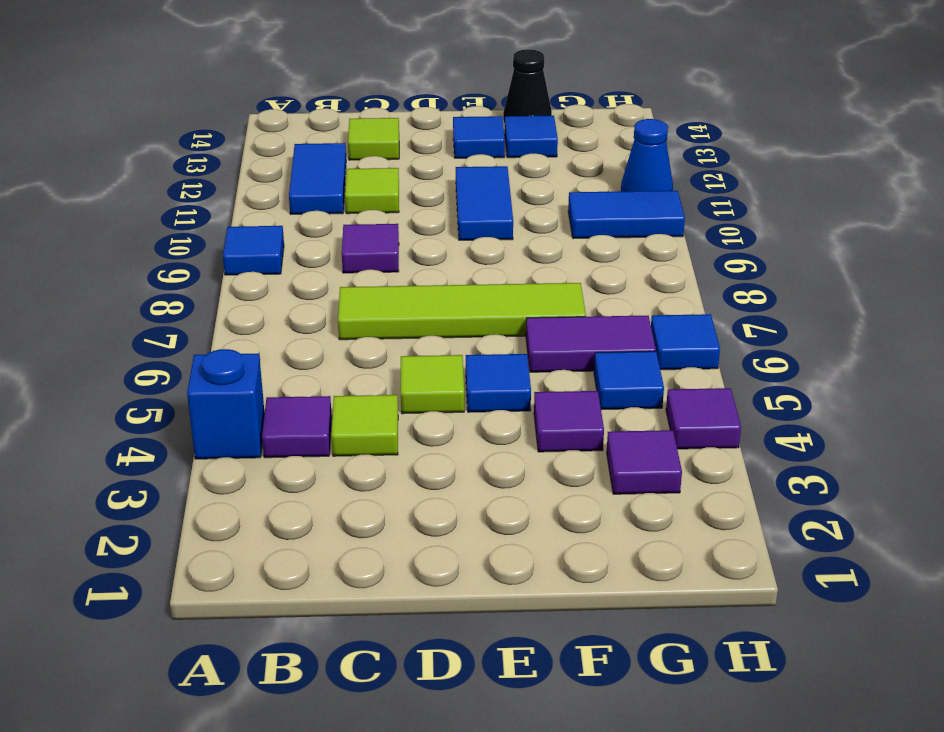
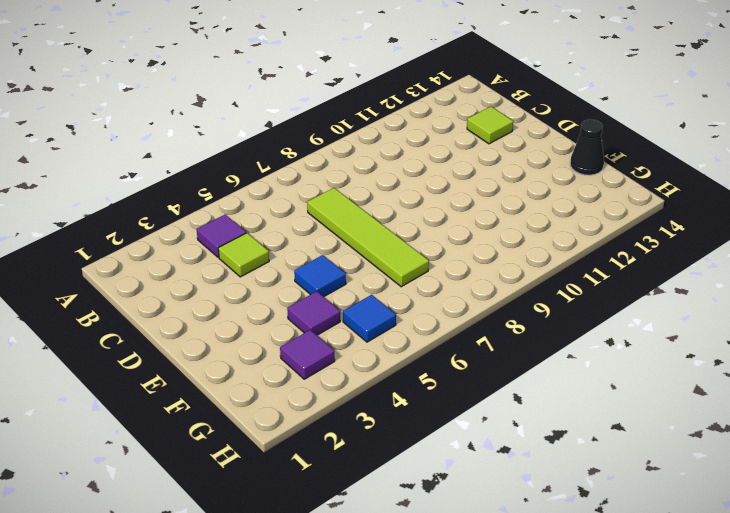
none -> blue brick A4 level 1
none -> blue tile A9 level 1
none -> blue tile B11:B12 level 1

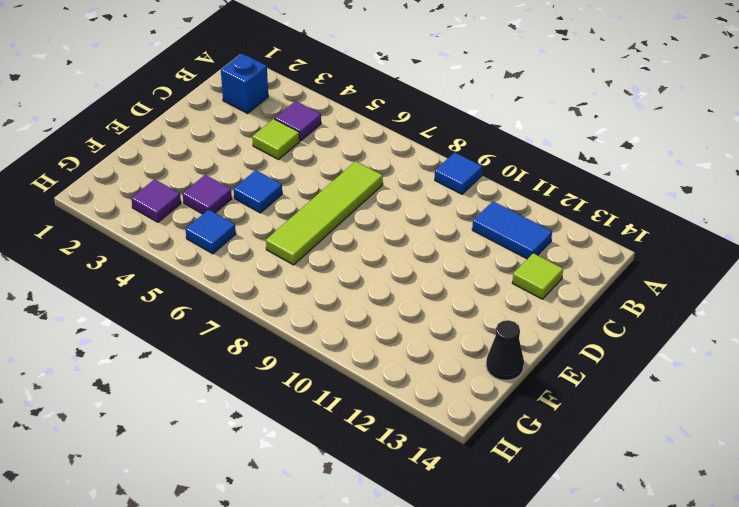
blue brick B2 level 1 -> blue brick A4 level 1
none -> purple tile C9 level 1
none -> lime tile C11 level 1
none -> lime tile D5 level 1

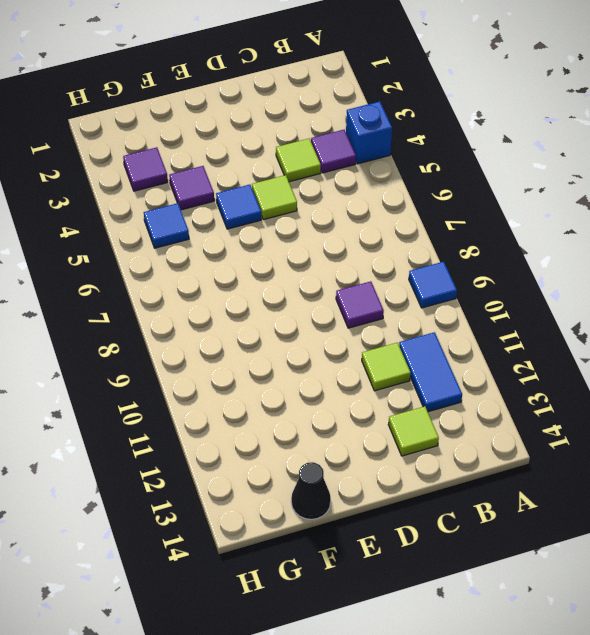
none -> lime tile C7:F7 level 1
none -> blue tile E10:E11 level 1
none -> blue tile E13 level 1

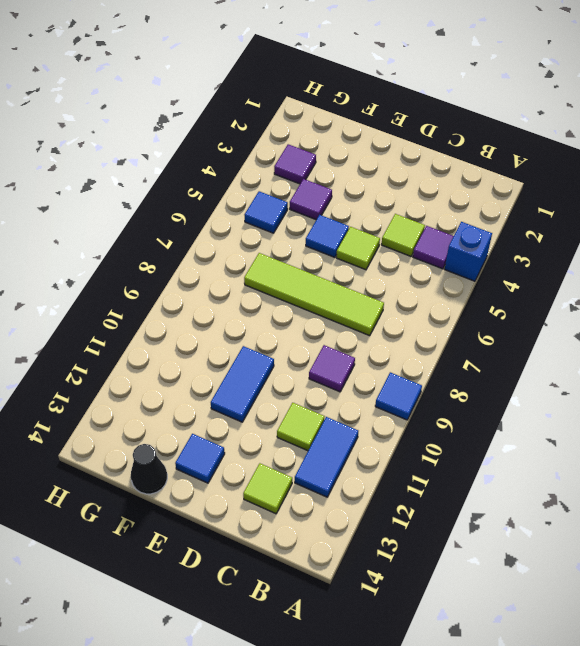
none -> purple tile F6:G6 level 1
none -> blue tile F13 level 1
none -> blue tile G10:H10 level 1

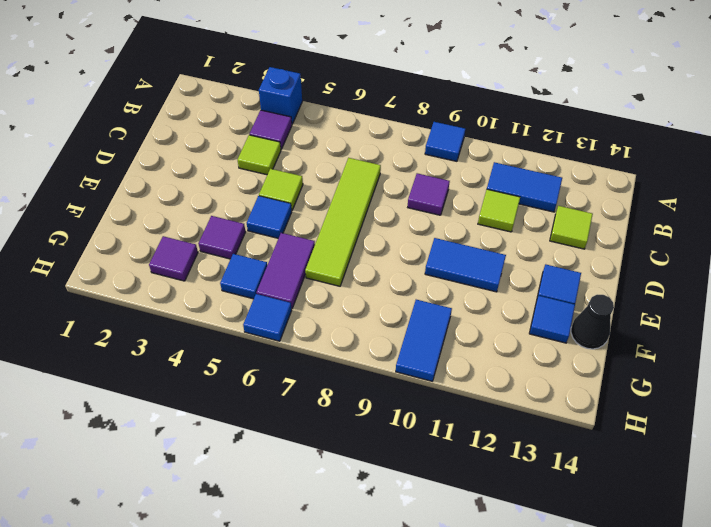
none -> purple tile H4 level 1
none -> blue cone H11 level 1

